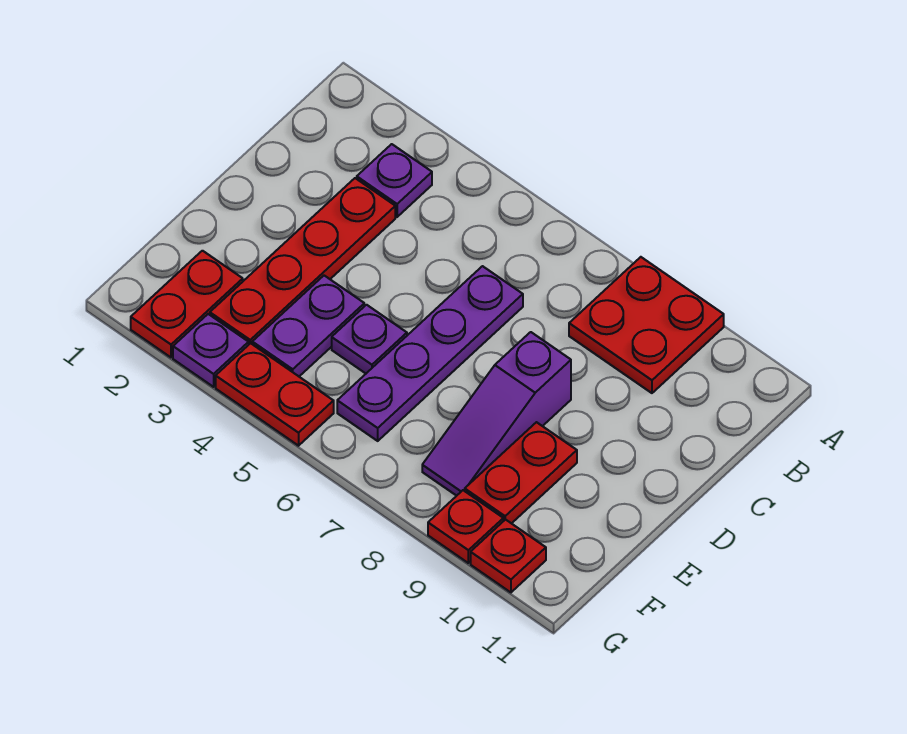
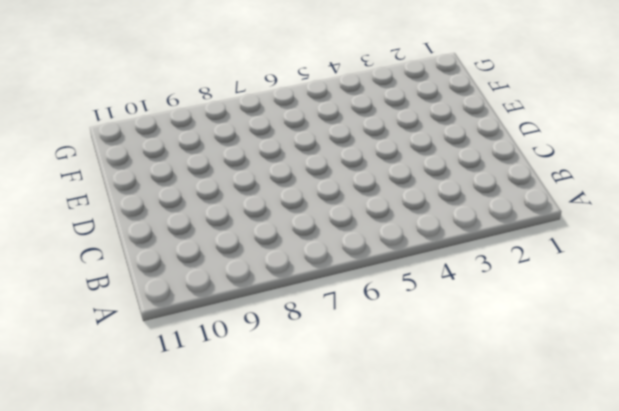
none -> red plate A8:B9 level 1
none -> purple plate B3 level 1
none -> red plate C3:F3 level 1

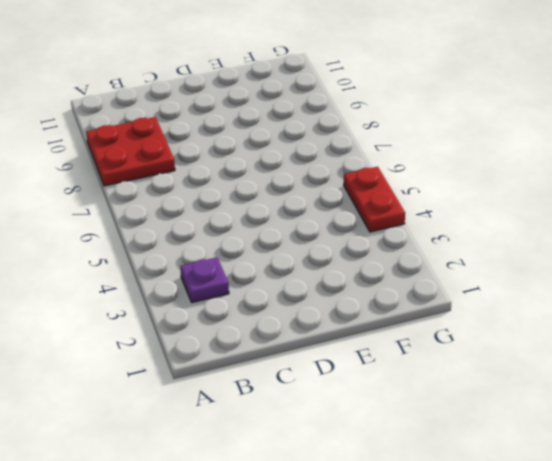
none -> red plate C3:F3 level 1
none -> purple plate C6:F6 level 1
none -> purple slope D8:F8 level 1 top D

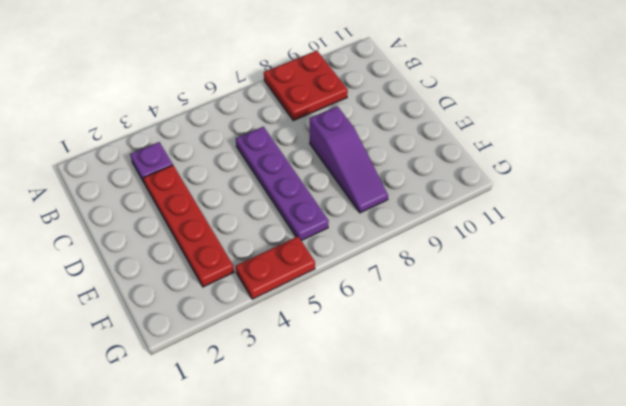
none -> purple plate E4:F4 level 1
none -> purple plate E5 level 1
none -> red plate E9:F9 level 1

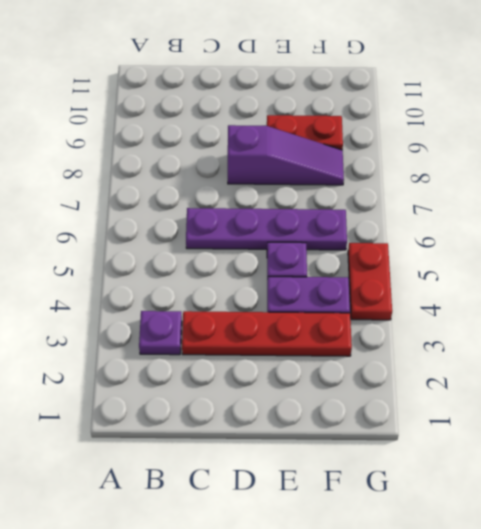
none -> red plate A8:B9 level 1
none -> red plate F2:G2 level 1
none -> purple plate G3 level 1

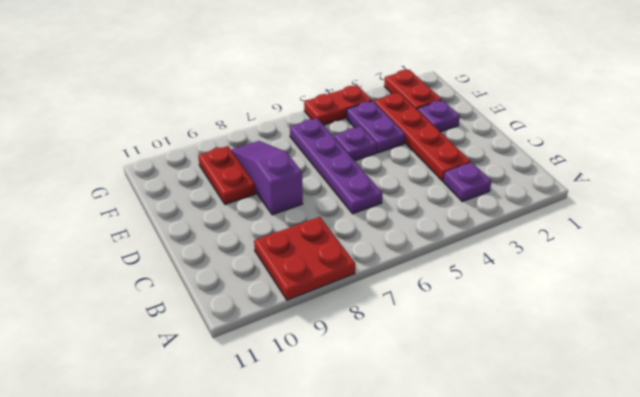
purple plate E2 level 1 -> purple plate G3 level 1
none -> red plate G9 level 1
none -> red plate G10 level 1

